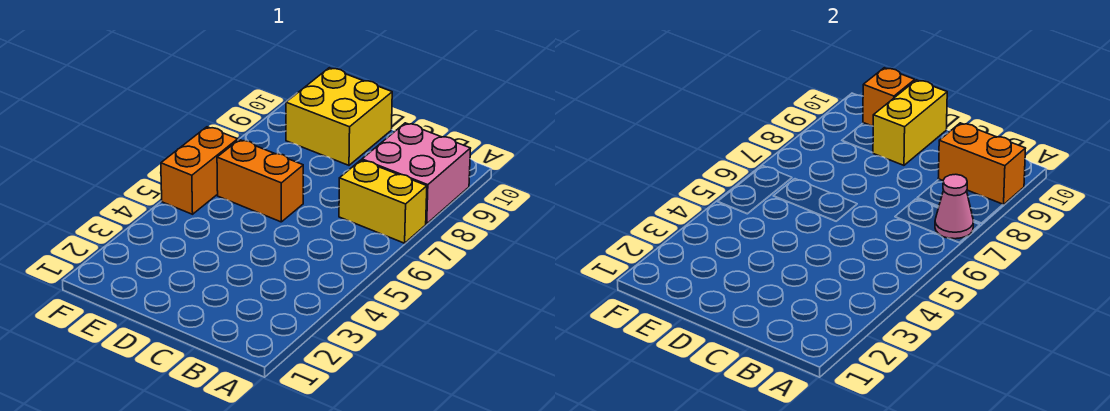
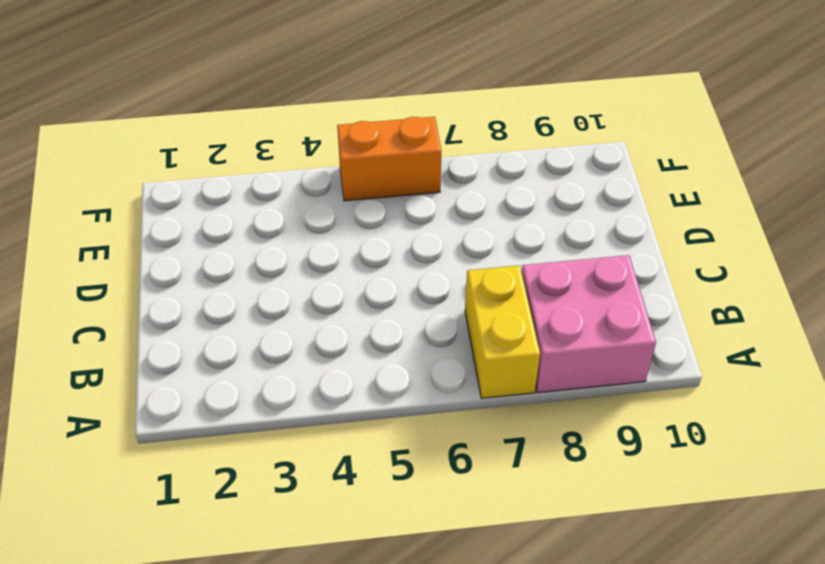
none -> orange brick D6:E6 level 1
none -> yellow brick D9:E10 level 1

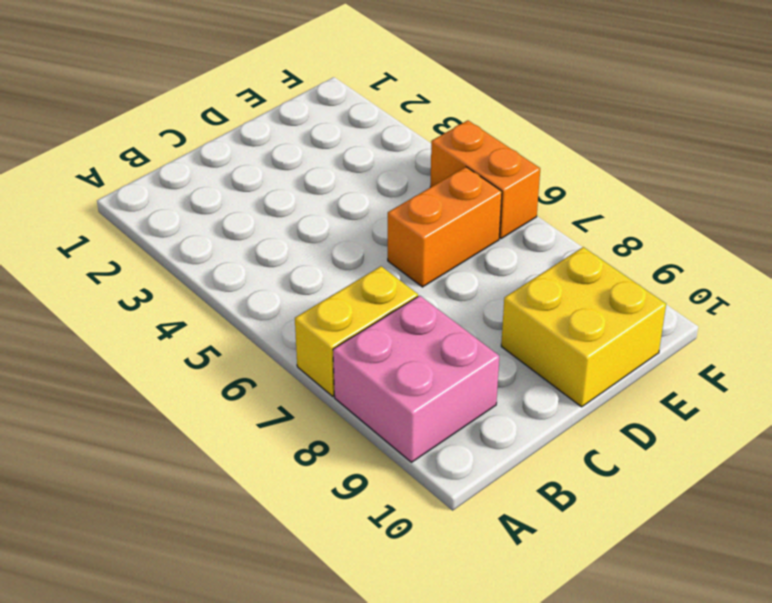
none -> pink cone A7 level 2
none -> orange brick A9:B9 level 2

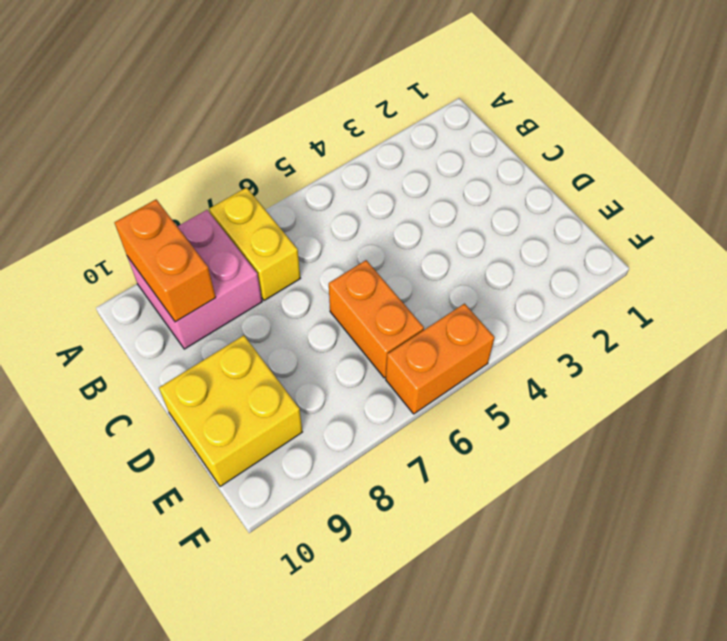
none -> pink cone A7 level 2
none -> yellow brick D9:D10 level 2

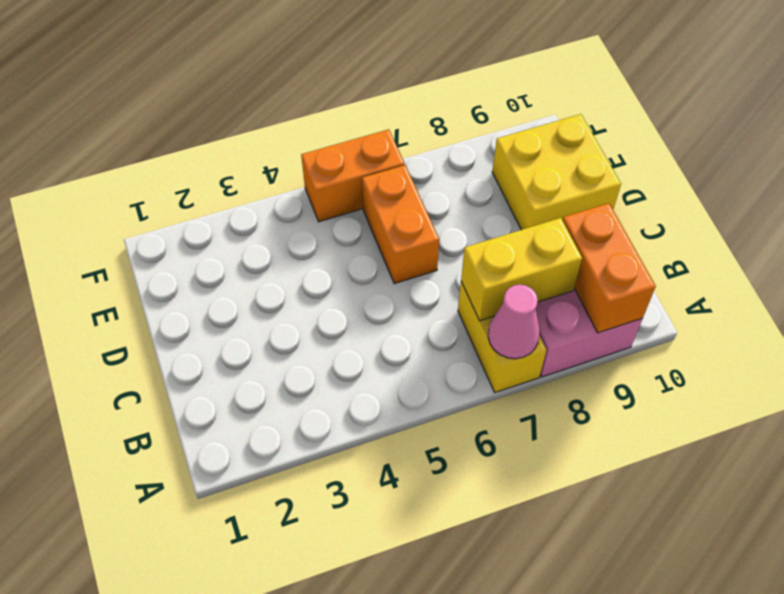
yellow brick B7:B8 level 2 -> yellow brick D9:D10 level 2
none -> orange brick E10 level 2

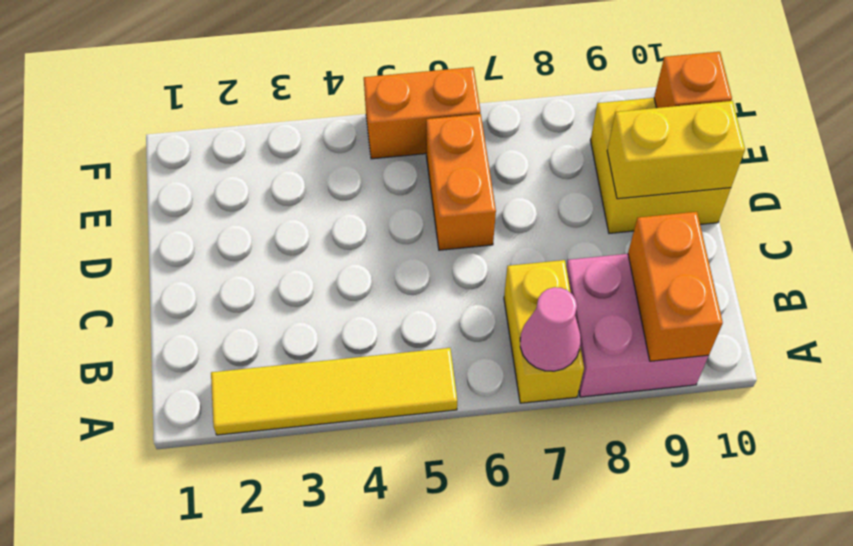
yellow tile A2:A5 level 1 -> none

